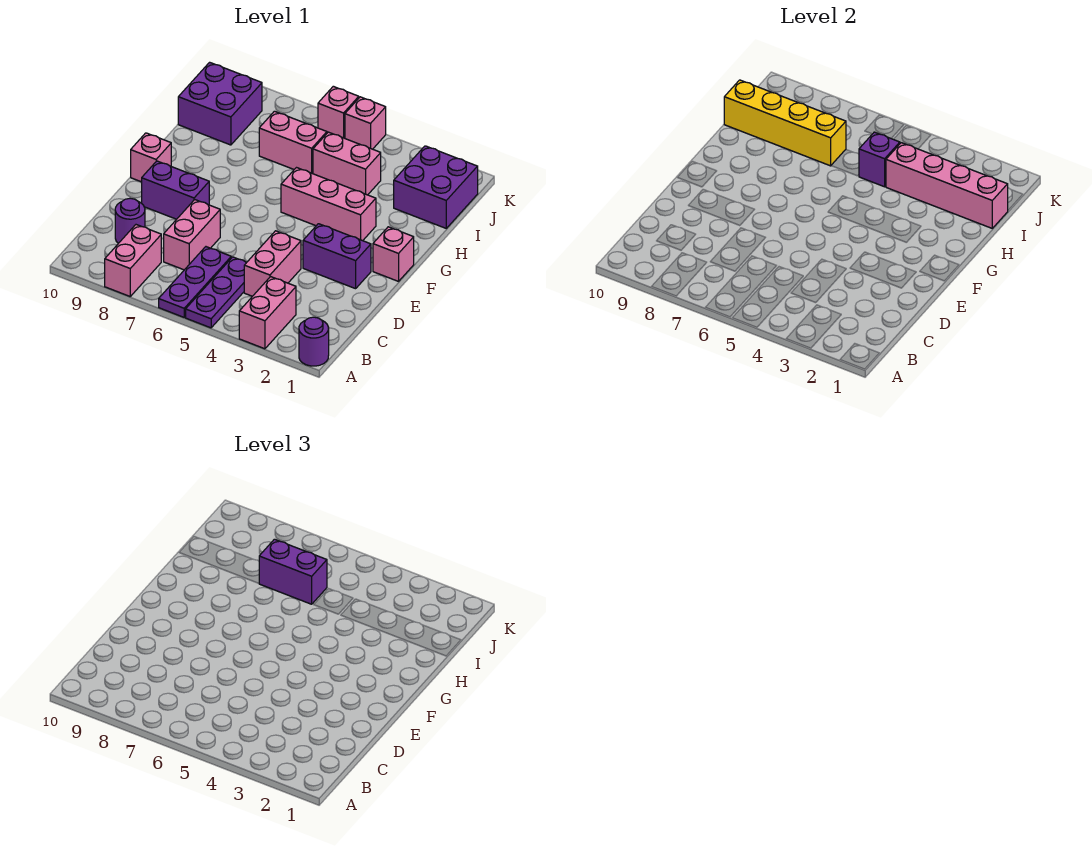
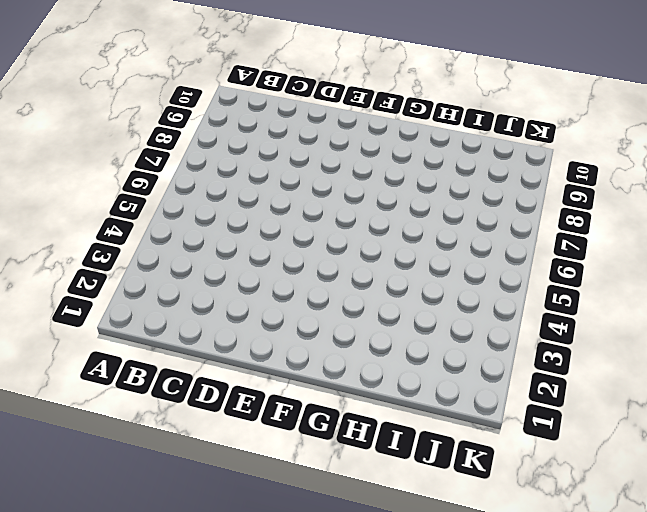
none -> purple round brick A1 level 1
none -> pink brick A3:B3 level 1
none -> purple plate A5:C5 level 1

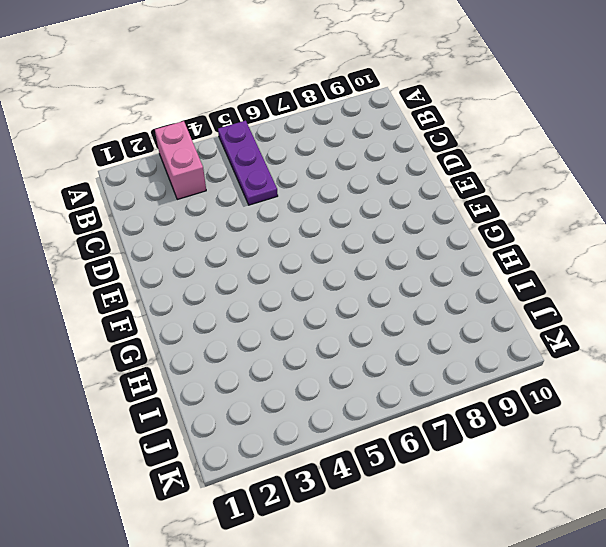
none -> purple round brick A1 level 1
none -> purple plate A6:C6 level 1
none -> pink brick A8:B8 level 1

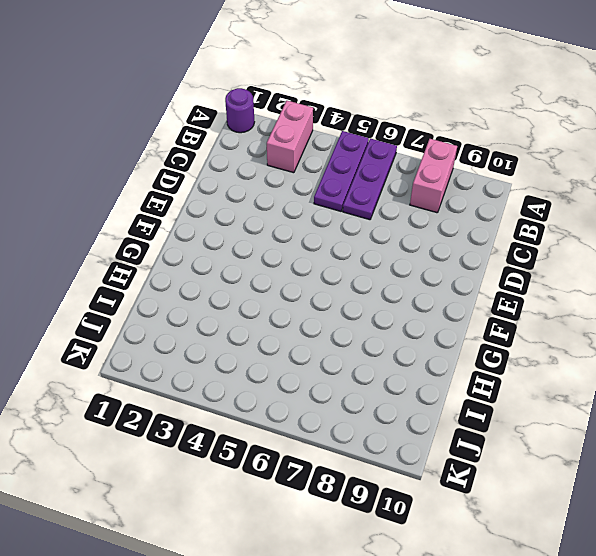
none -> pink brick C4:D4 level 1
none -> pink brick C7:D7 level 1
none -> purple round brick C9 level 1

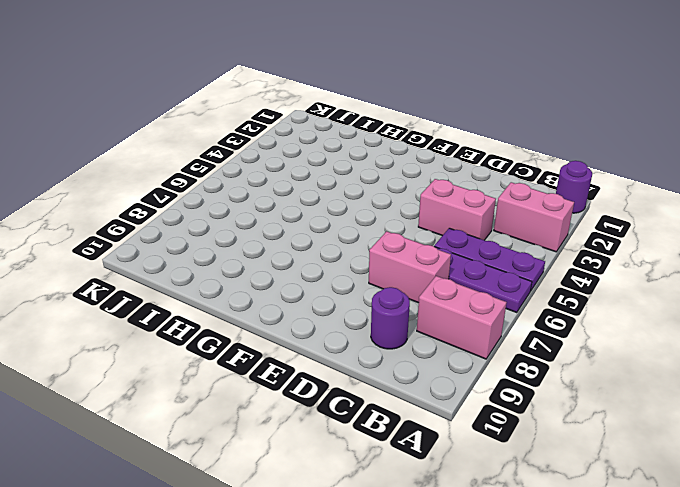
none -> purple brick E2:E3 level 1
none -> purple brick E8:E9 level 1
none -> pink brick F1 level 1

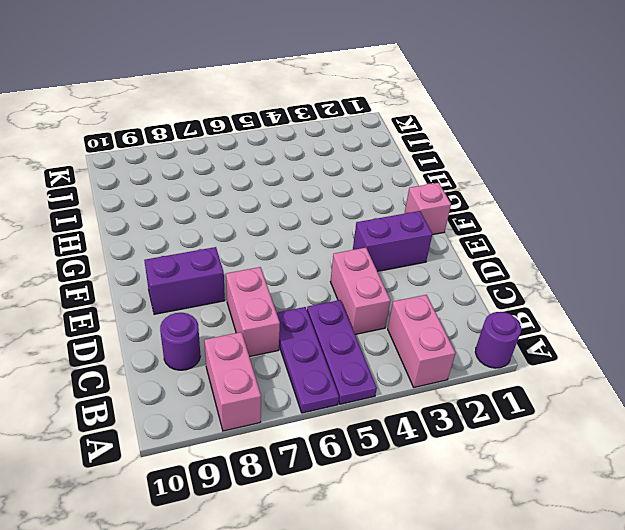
none -> pink brick F10 level 1
none -> pink brick G3:G5 level 1
none -> purple brick I1:J2 level 1

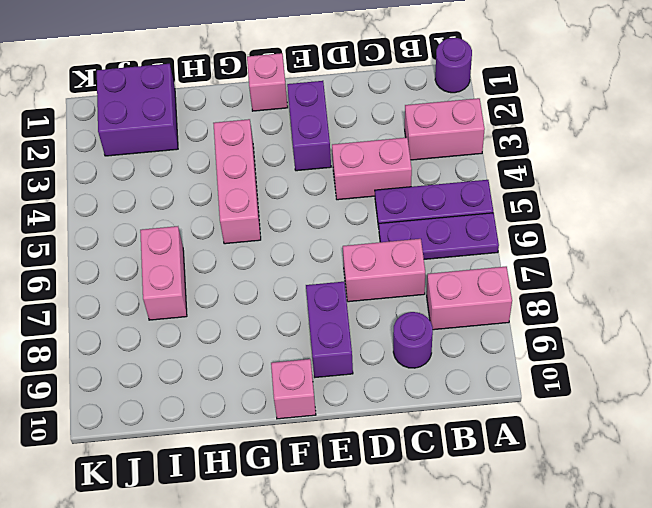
none -> pink brick I4:I5 level 1
none -> purple brick I9:J10 level 1
none -> pink brick K5 level 1

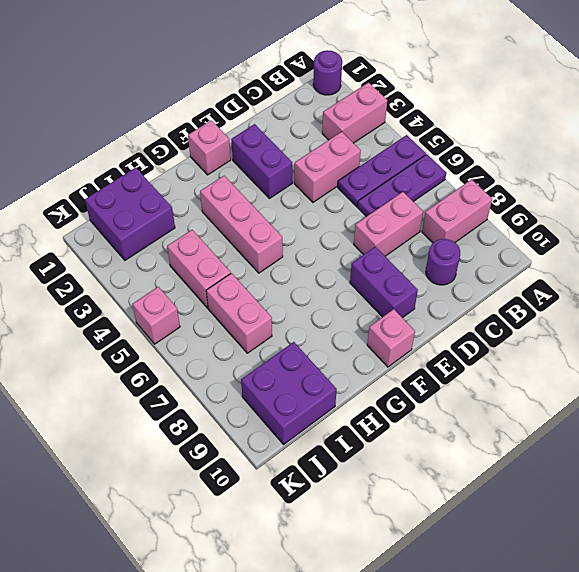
none -> pink brick K6 level 1
none -> pink brick I1:I4 level 2
none -> purple brick I5 level 2

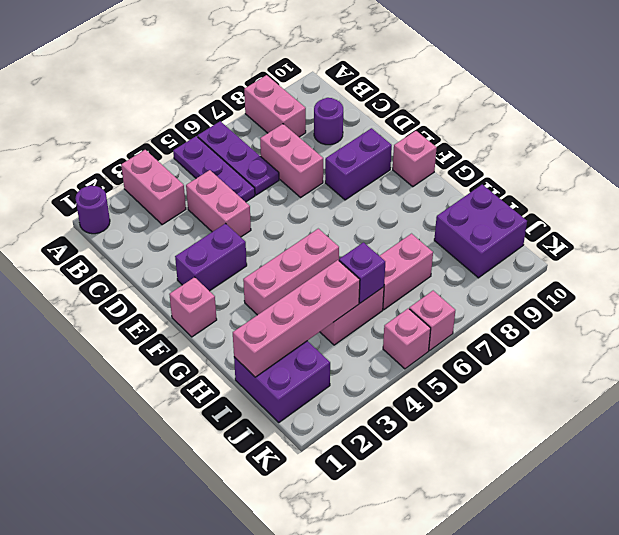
none -> yellow brick I7:I10 level 2
none -> purple brick I6:I7 level 3

